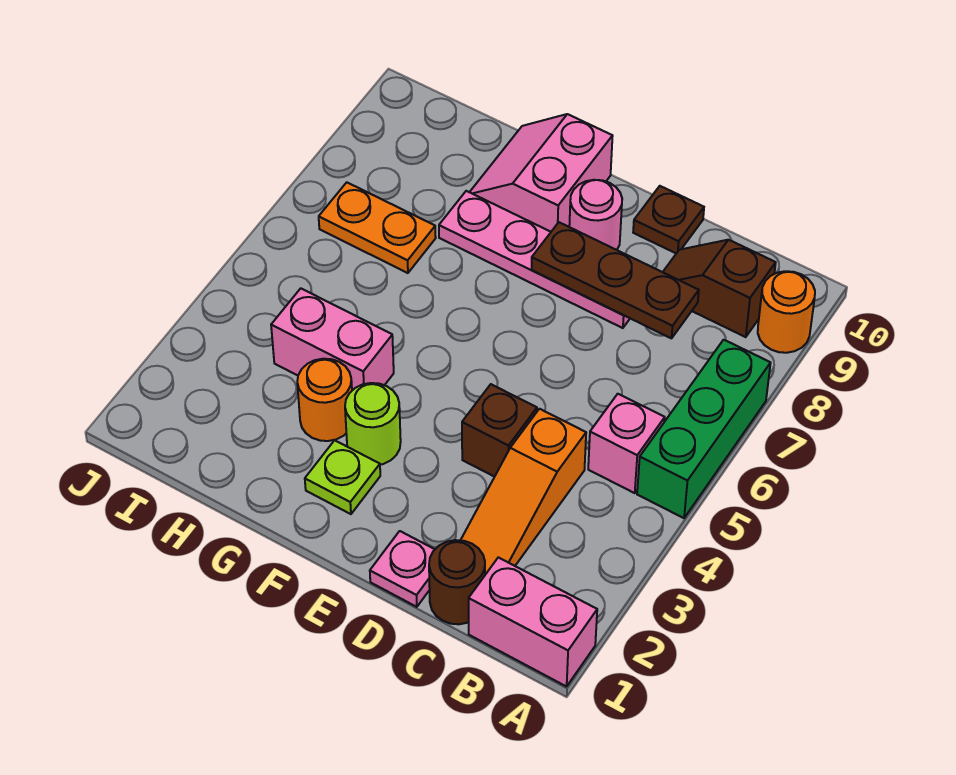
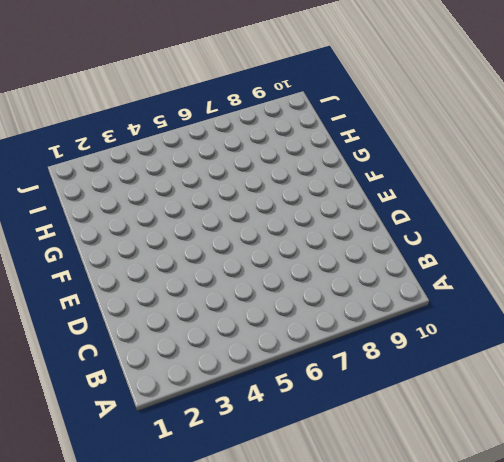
none -> pink brick A1:B1 level 1
none -> green brick A5:A7 level 1
none -> orange round brick A9 level 1

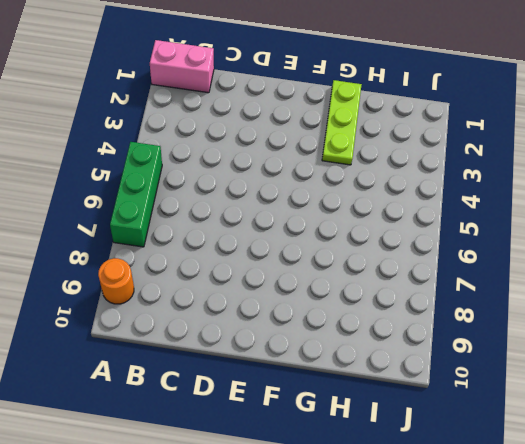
lime plate G1:G3 level 1 -> orange round brick G3 level 1
none -> pink brick B5 level 1
none -> brown slope B9:C9 level 1 top B
none -> brown round brick C1 level 1

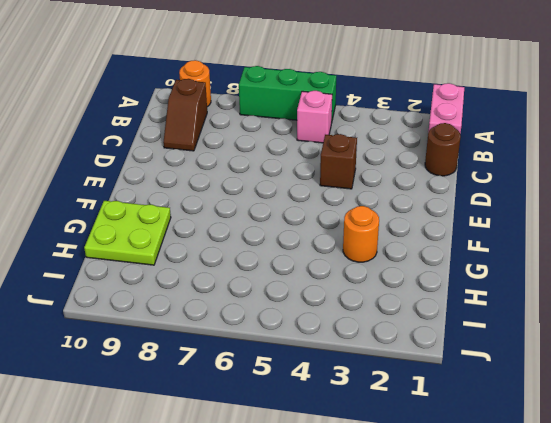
lime plate G9:H10 level 1 -> pink slope F9:G10 level 1 top F
none -> orange slope C2:C4 level 1 top 4
none -> pink plate D1 level 1
none -> pink plate D8:G8 level 1

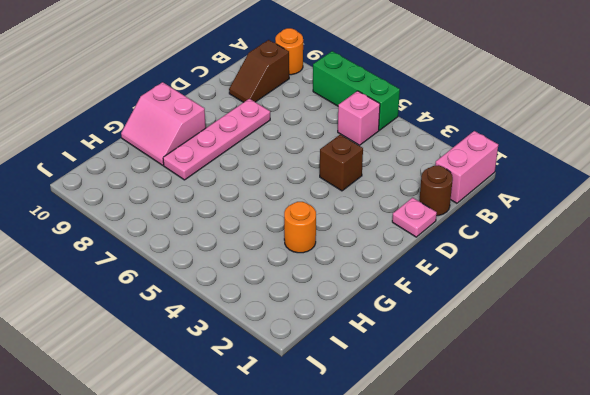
none -> orange slope C2:C4 level 1 top 4
none -> brown plate D10 level 1
none -> pink round brick E9 level 1

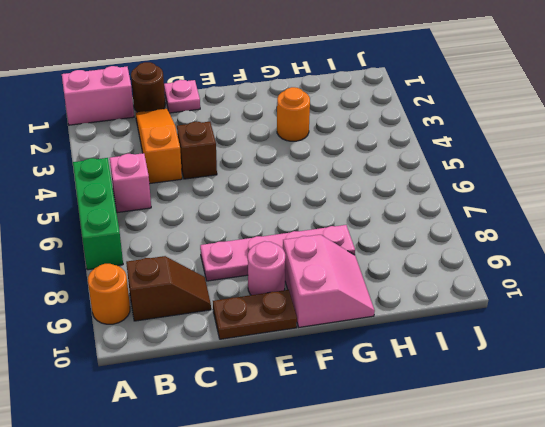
brown plate D10:E10 level 1 -> brown plate D10 level 1
none -> lime plate F2 level 1
none -> lime round brick F3 level 1
none -> pink brick G4:H4 level 1

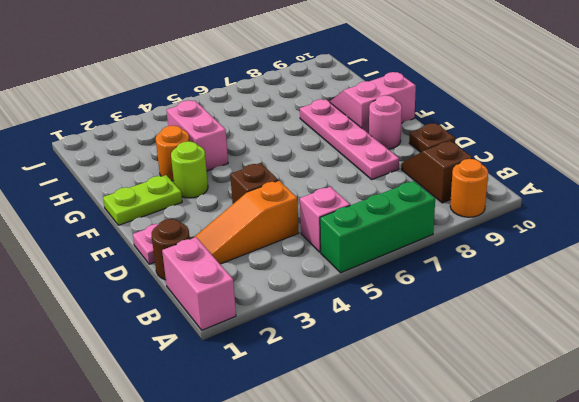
lime plate F1:F2 level 1 -> lime plate F2 level 1
none -> orange plate H7:I7 level 1
none -> brown plate C8:E8 level 2

